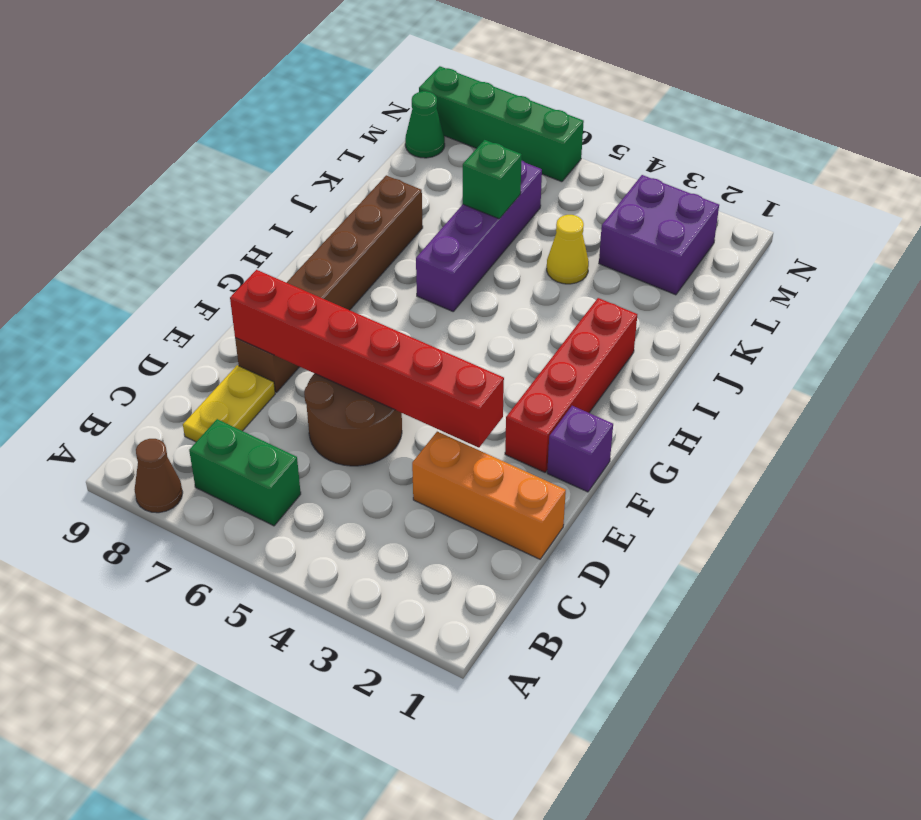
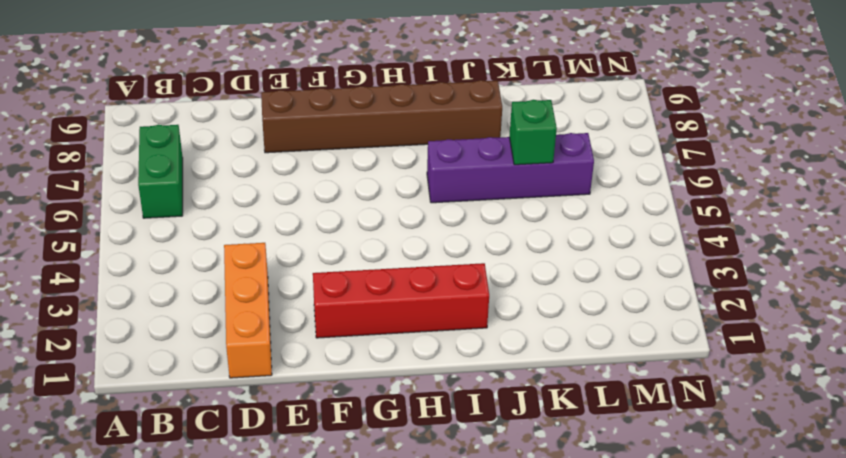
none -> brown cone A8 level 1
none -> yellow plate C8:D8 level 1
none -> brown round brick D5:E6 level 1

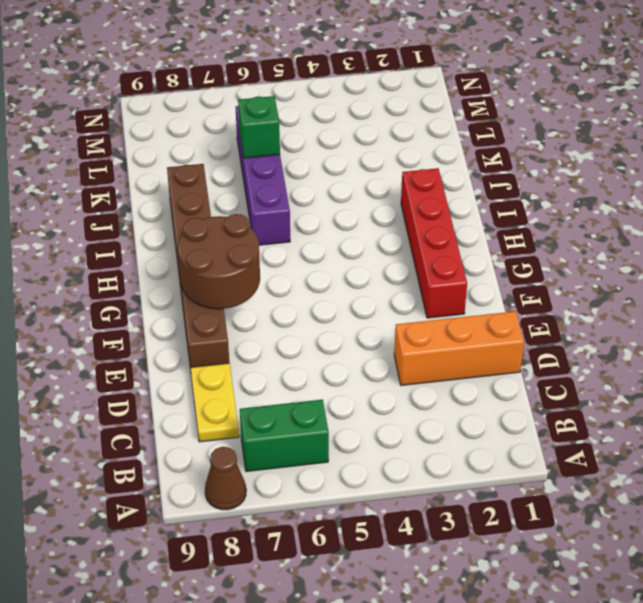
brown round brick F7:G8 level 2 -> brown round brick D5:E6 level 1
none -> purple brick F1 level 1
none -> yellow cone K4 level 1
none -> purple brick L2:M3 level 1

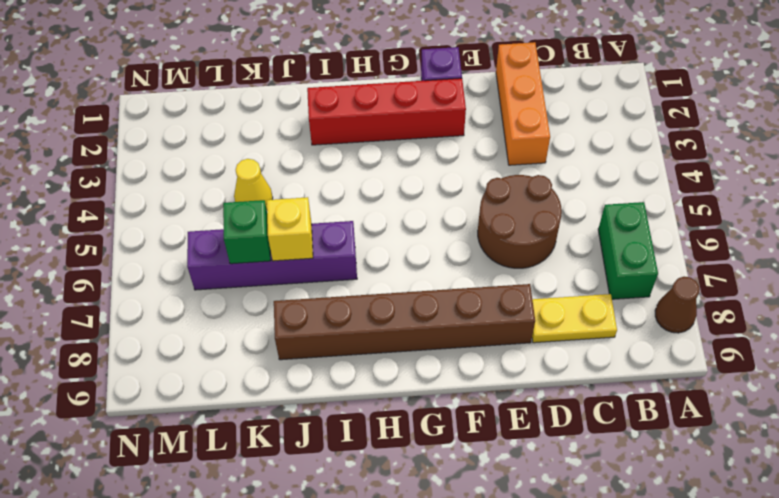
yellow brick J6 level 2 -> none
none -> purple brick L2:M3 level 1
none -> green cone M9 level 1
none -> green brick N6:N9 level 1

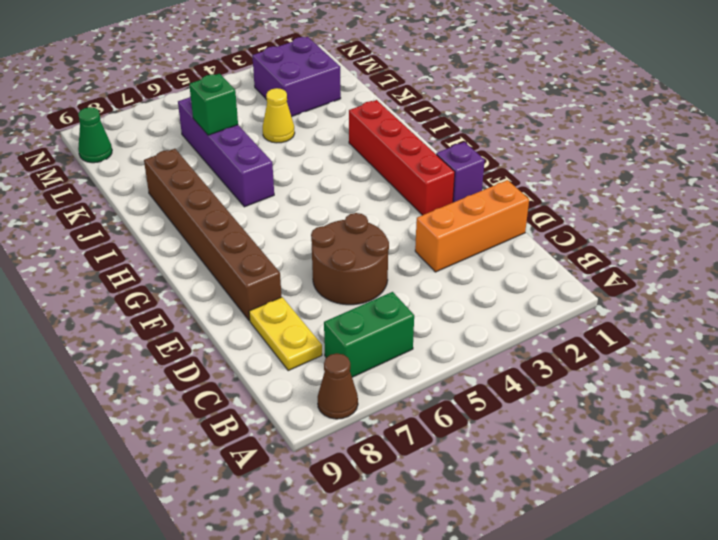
none -> green brick N6:N9 level 1
none -> red brick E3:E8 level 2

